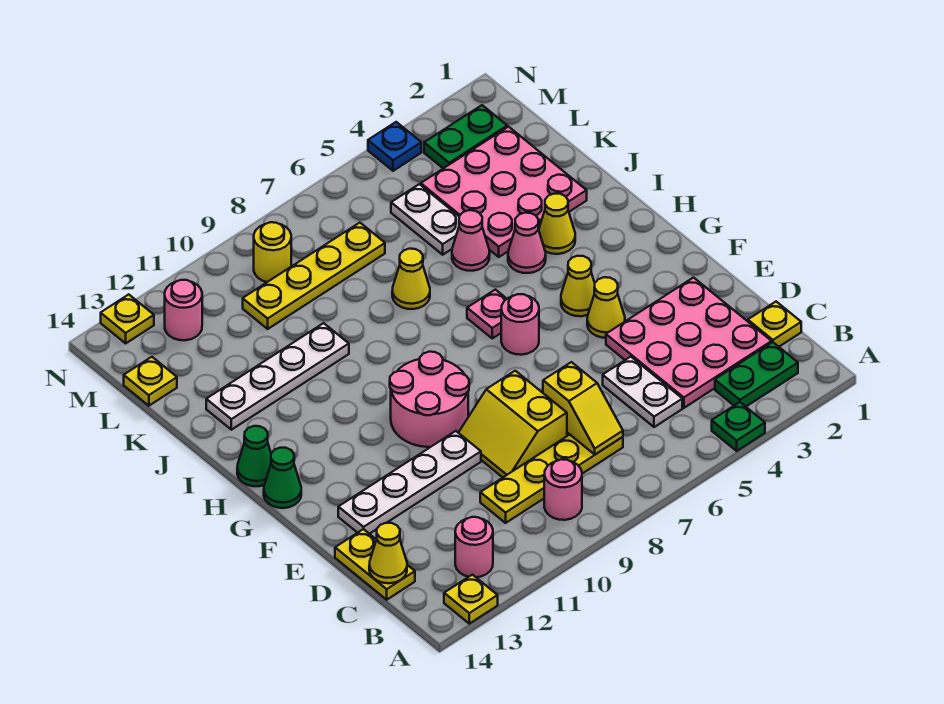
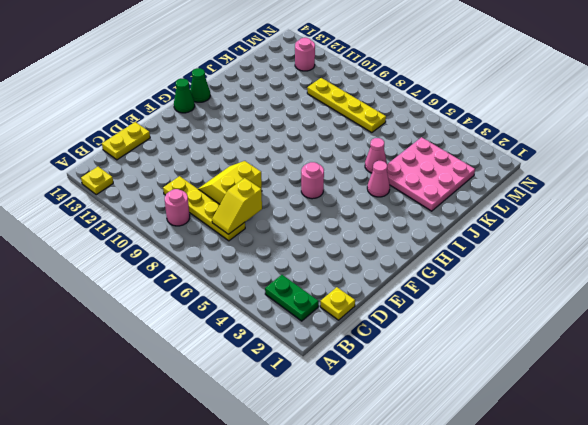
none -> green plate A4 level 1
none -> pink round brick B12 level 1
none -> pink plate C2:E4 level 1
none -> white plate C5:D5 level 1

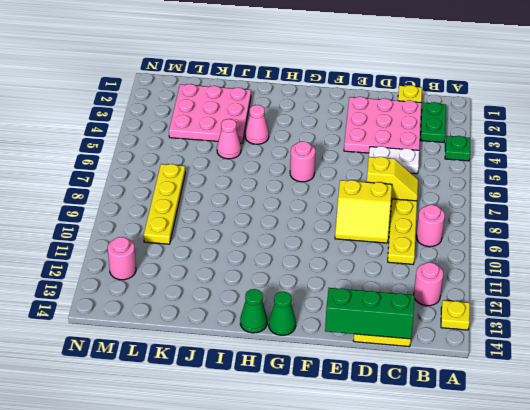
green brick C14:E14 level 2 -> yellow cone C14 level 2
none -> white plate E10:E13 level 1
none -> yellow cone F4 level 1
none -> pink round brick F9:G10 level 1
none -> yellow cone G4 level 1

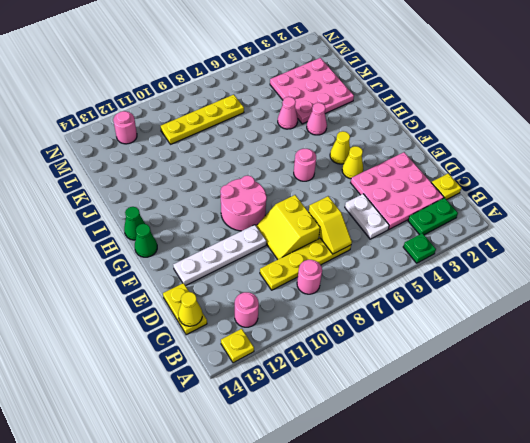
none -> pink plate H6 level 1
none -> yellow cone I3 level 1
none -> yellow cone J7 level 1
none -> white plate J10:J13 level 1

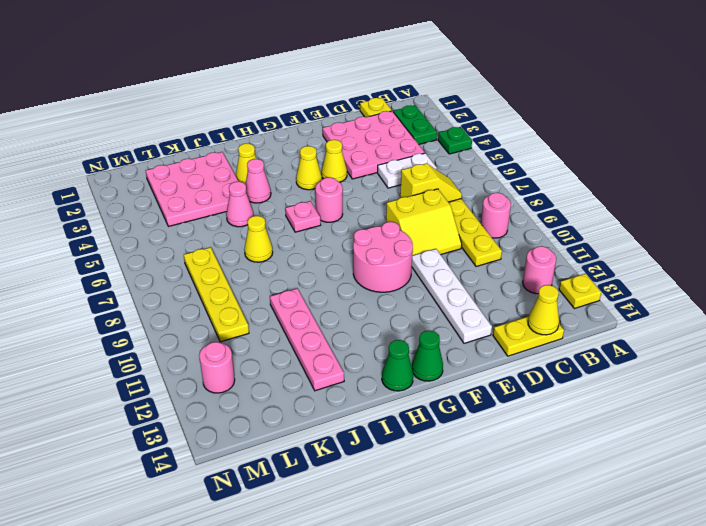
pink plate J10:J13 level 1 -> white plate J10:J13 level 1
none -> white plate K5:L5 level 1
none -> yellow plate L14 level 1
none -> green plate M2:M3 level 1
none -> yellow round brick M9 level 1

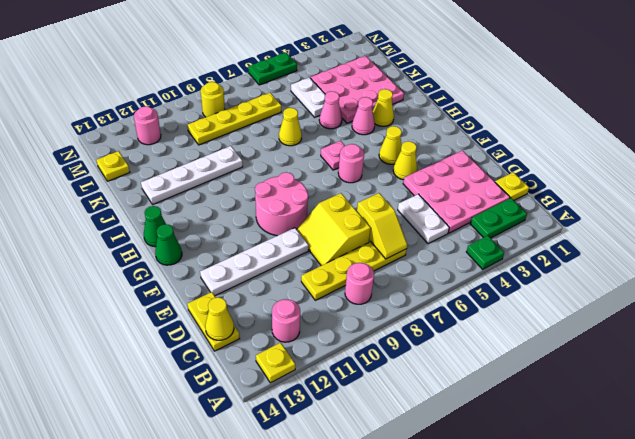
green plate N5:N6 level 1 -> green plate M2:M3 level 1
none -> blue plate N4 level 1
none -> yellow plate N13 level 1

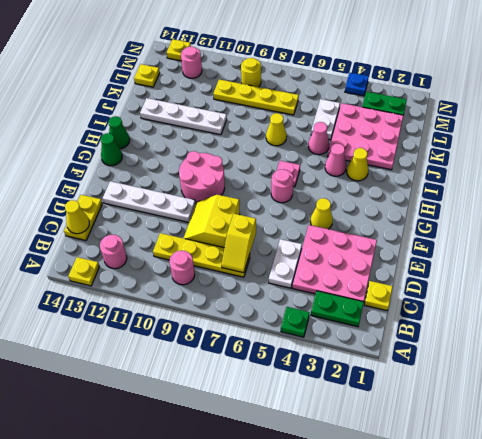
none -> yellow cone G4 level 1

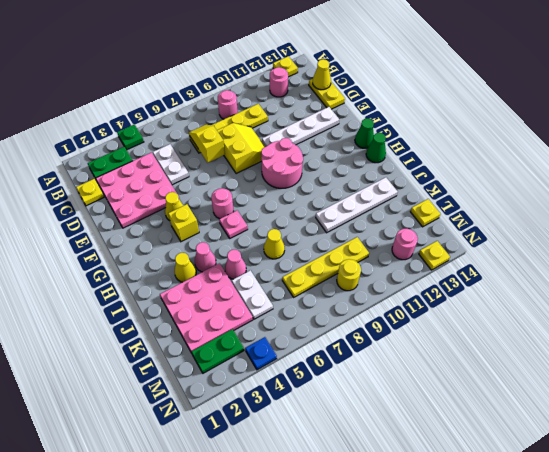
yellow brick G4 level 1 -> yellow cone G4 level 1

